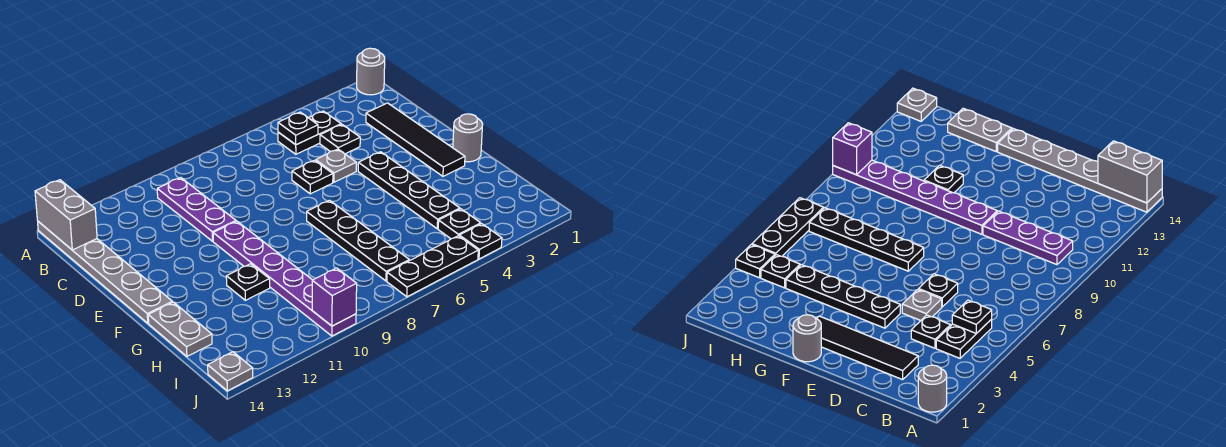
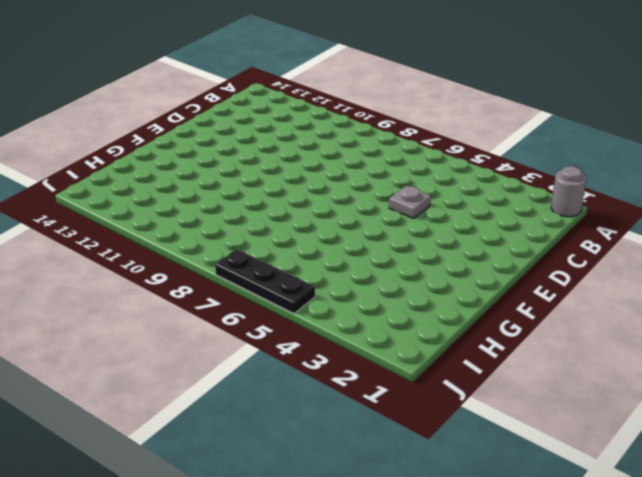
none -> grey plate A14:F14 level 1
none -> black plate B4:B5 level 1
none -> purple plate B10:D10 level 1

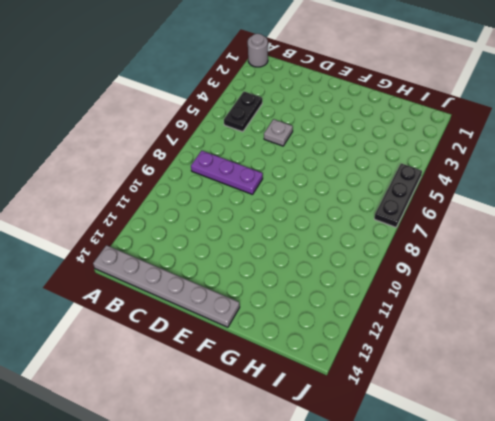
purple plate B8:D8 level 1 -> purple plate B10:D10 level 1
none -> black tile C2:F2 level 1
none -> black plate C4 level 1
none -> black plate D6 level 1

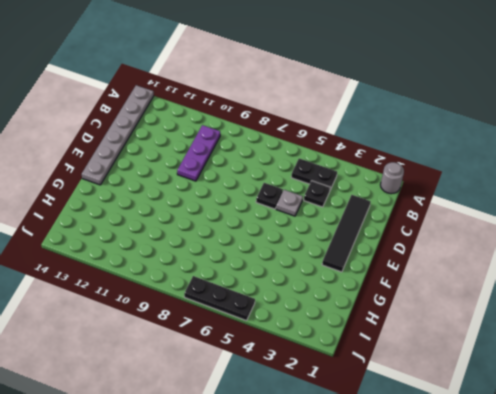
none -> black plate E4:H4 level 1
none -> purple plate E10:J10 level 1
none -> grey round brick F1 level 1

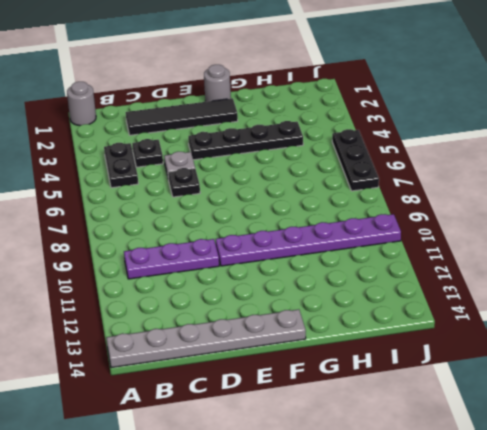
none -> black plate F7:I7 level 1
none -> black plate G11 level 1
none -> grey plate G14:H14 level 1

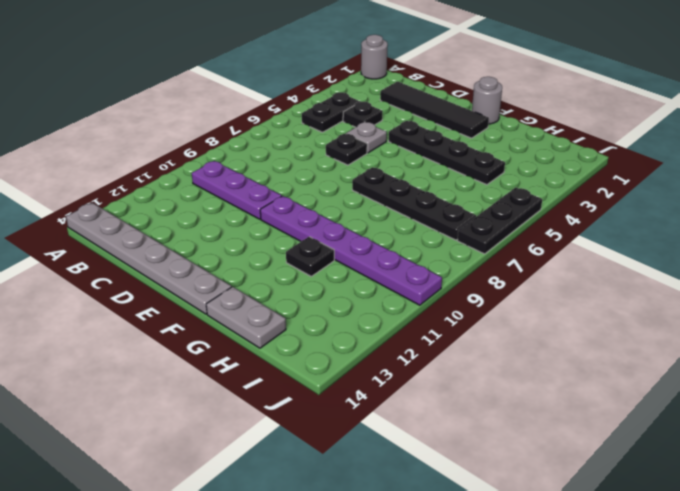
none -> black plate I4 level 1
none -> black plate J4 level 1
none -> grey plate J14 level 1

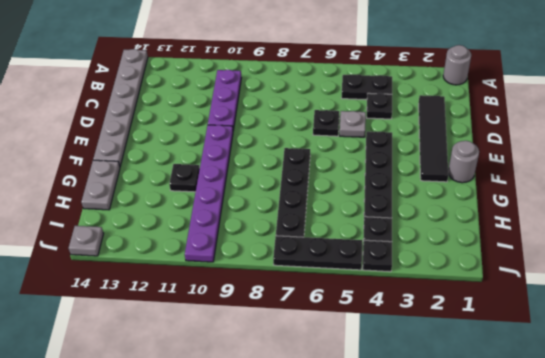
none -> grey brick A14:B14 level 2
none -> black plate B5 level 2
none -> purple brick J10 level 2

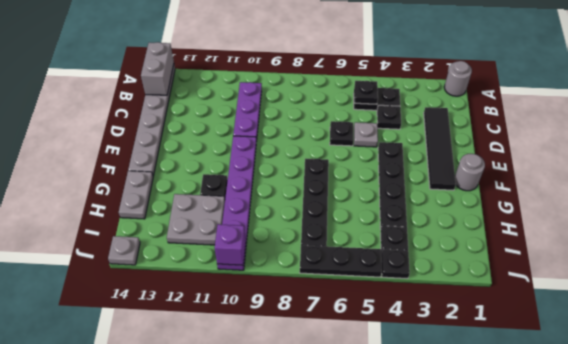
grey plate H11:I12 level 1 -> none

